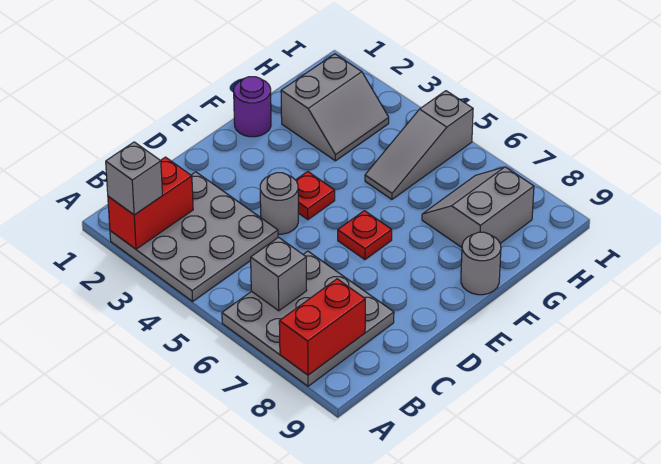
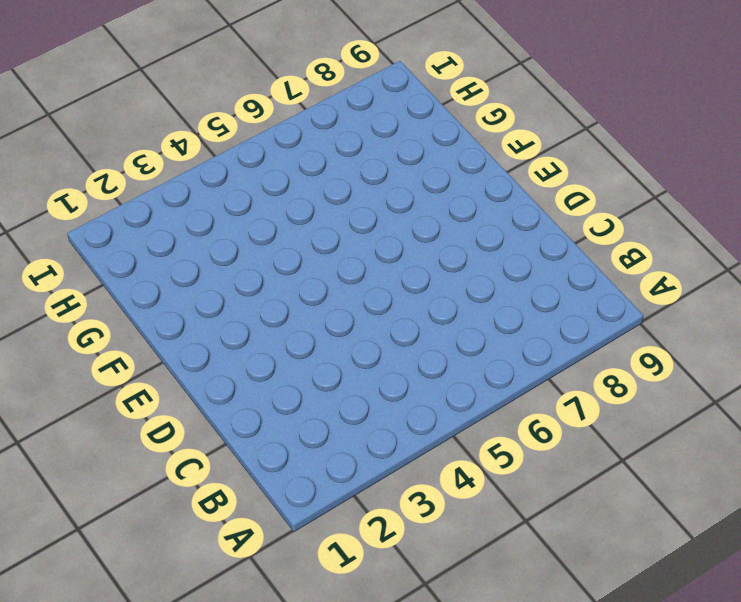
none -> grey plate A2:C4 level 1
none -> grey plate A6:C8 level 1
none -> grey round brick D4 level 1

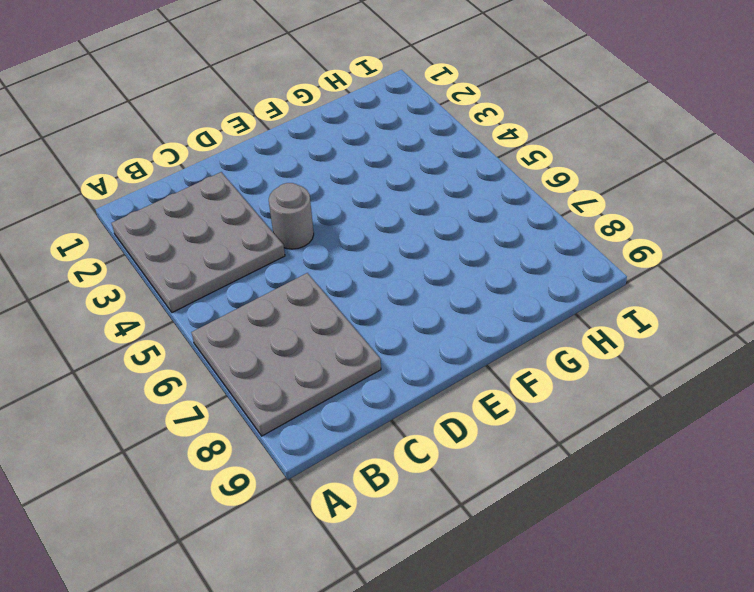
none -> red plate E4 level 1
none -> red plate E6 level 1
none -> purple round brick F1 level 1

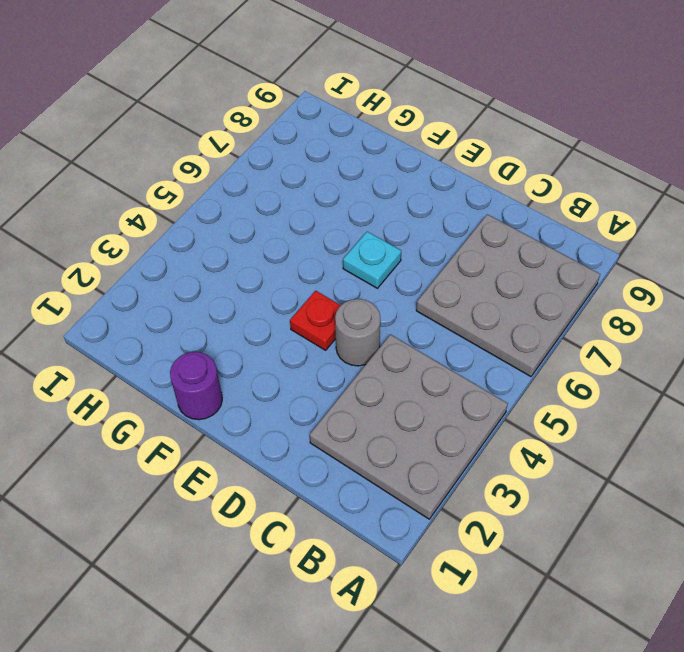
cyan plate E6 level 1 -> red plate E6 level 1
none -> grey round brick F9 level 1
none -> grey slope G2:H3 level 1 top 2
none -> grey slope G5:I5 level 1 top I

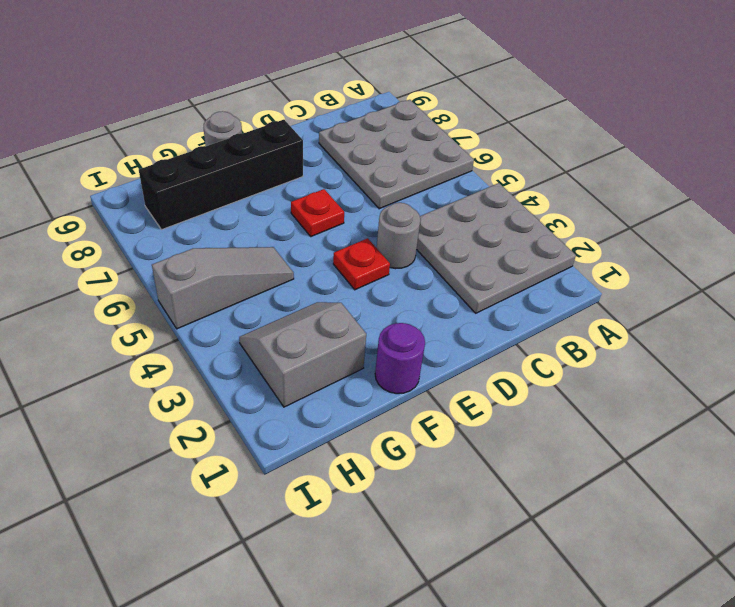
black brick E8:H8 level 1 -> grey slope G7:H8 level 1 top 8
none -> red brick A2:B2 level 2
none -> red brick A8:B8 level 2
none -> grey brick B6 level 2

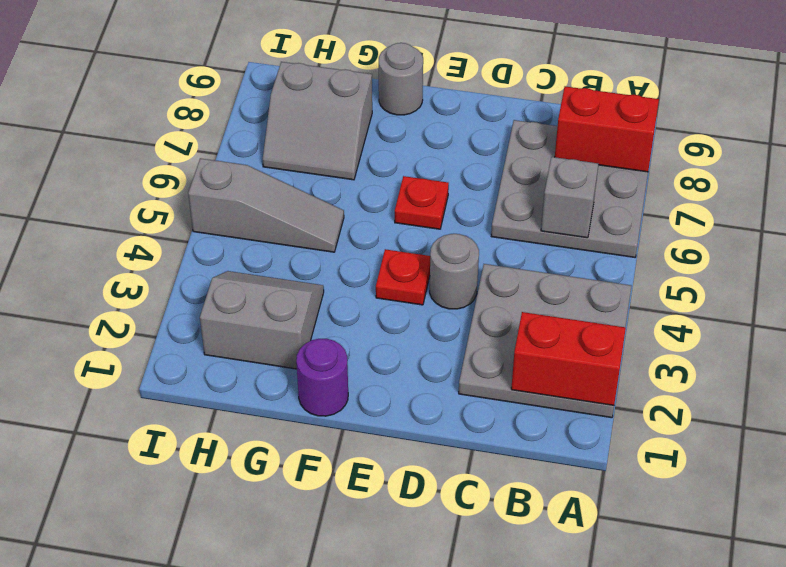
none -> grey brick A2 level 3

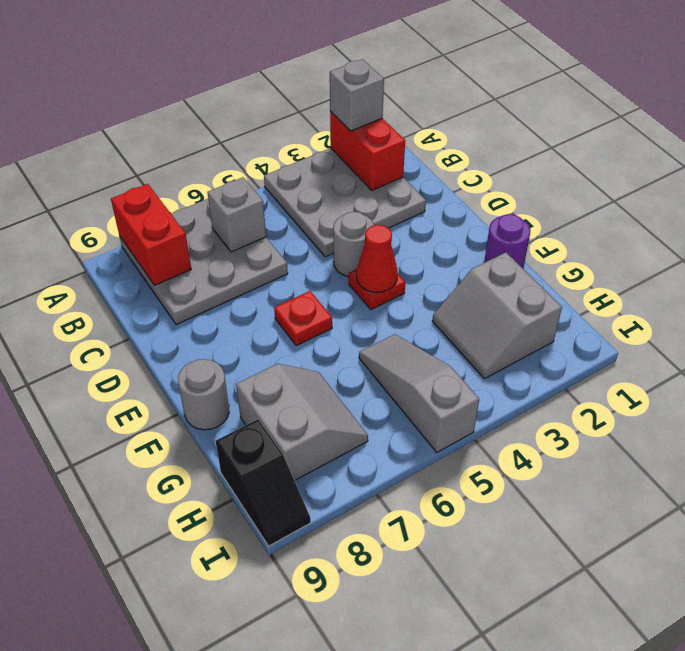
red cone E4 level 2 -> none
black slope H9:I9 level 1 top H -> none

